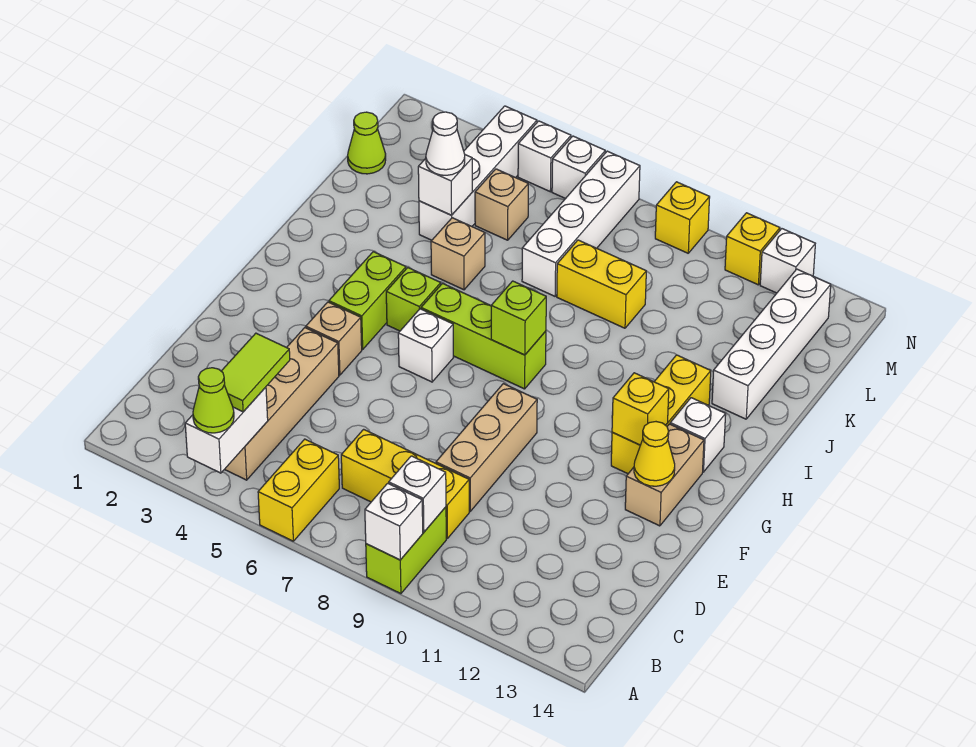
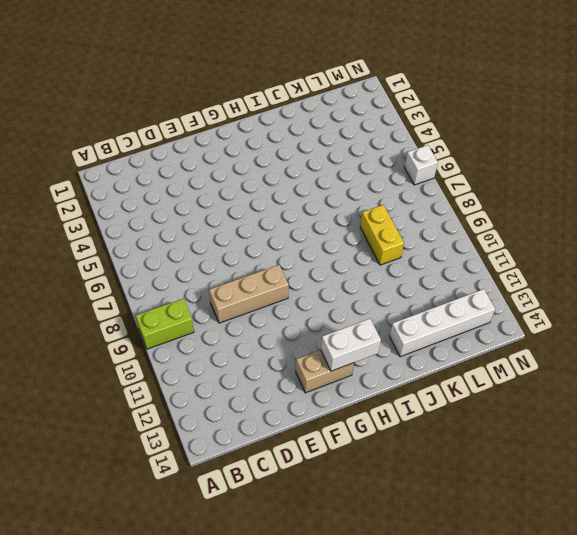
white brick G13:H13 level 2 -> white brick A4:B4 level 2
none -> yellow brick A6:B6 level 1
none -> tan brick B4:E4 level 1
none -> yellow brick C7:C9 level 1
none -> tan brick F4 level 1

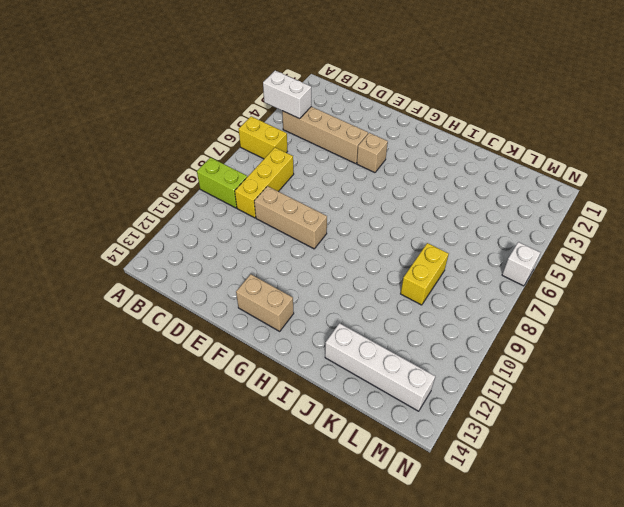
none -> lime brick G4:H4 level 1
none -> white brick G6 level 1
none -> yellow brick G12:I12 level 1
none -> lime brick H5 level 1

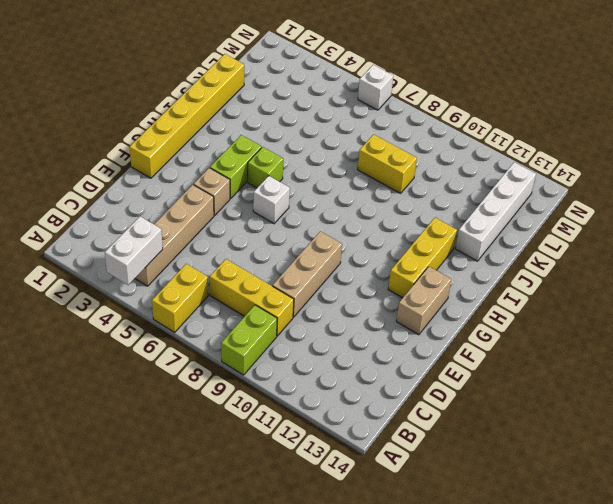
yellow brick F1:K1 level 1 -> none
none -> lime brick H6:H8 level 1
none -> white brick H13 level 1
none -> tan brick J5 level 1
none -> white brick K4:N4 level 1

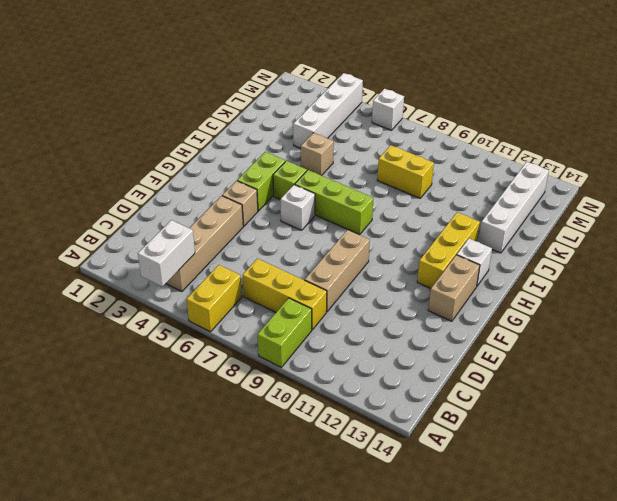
none -> white brick K7:N7 level 1
none -> lime cone L1 level 1
none -> tan brick L5 level 1
none -> white brick N5 level 1

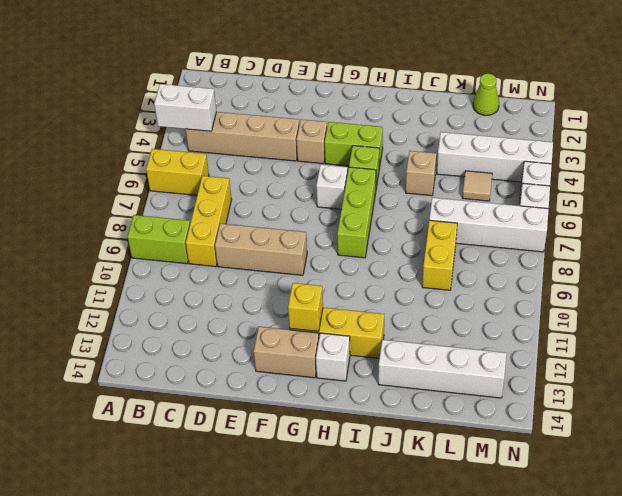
tan tile L5 level 1 -> tan brick L5 level 1
none -> yellow brick N9 level 1
none -> yellow brick N11 level 1
none -> white brick N12 level 1
none -> white brick A9 level 2

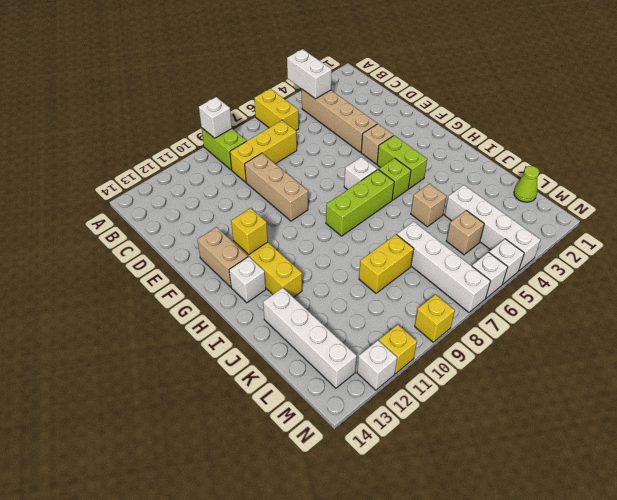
none -> white brick B9 level 2
none -> yellow cone F13 level 2
none -> lime brick H8 level 2
none -> white brick K4 level 2

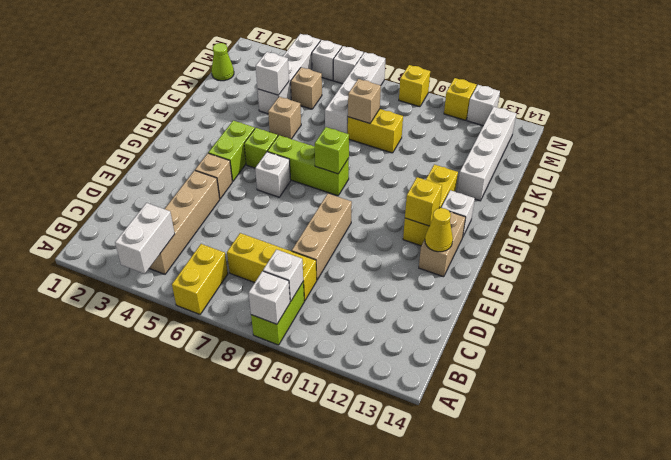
tan brick K8 level 2 -> none
none -> lime cone A4 level 3
none -> lime tile B4:C4 level 3
none -> white cone K4 level 3

